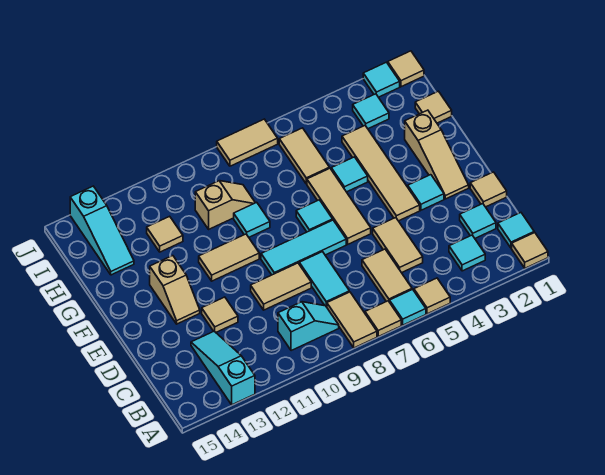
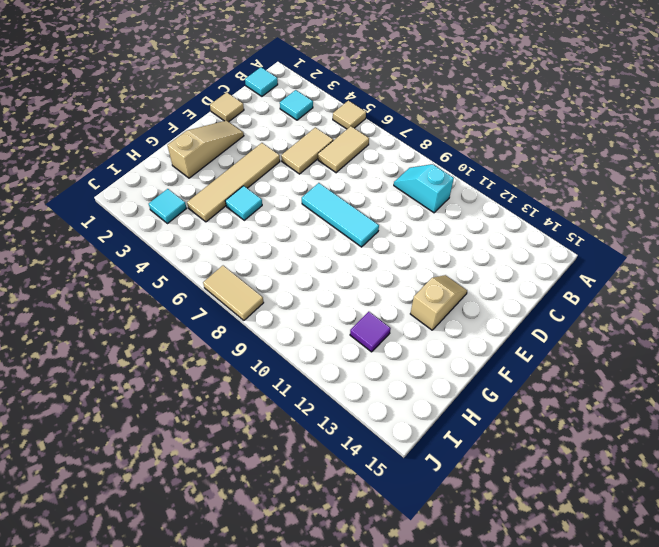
purple tile H12 level 1 -> tan tile H12 level 1
none -> tan tile A1 level 1
none -> cyan tile A6 level 1
none -> tan tile A7 level 1
none -> tan tile A8:B8 level 1

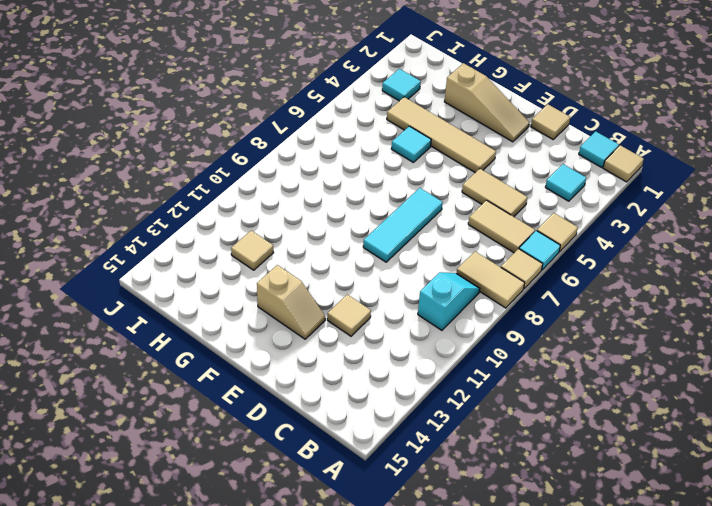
none -> cyan slope A13:C13 level 1 top A
none -> cyan tile C2 level 1
none -> cyan tile C8:D8 level 1
none -> tan tile D9:D10 level 1

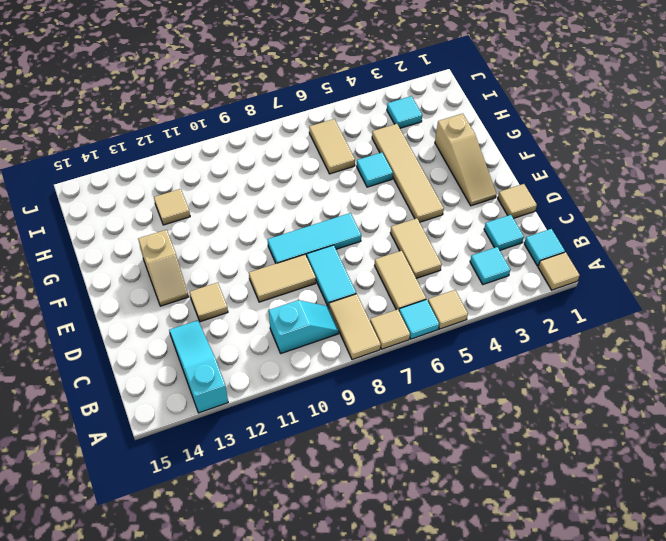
none -> cyan tile E3 level 1
none -> tan tile E6:G6 level 1
none -> cyan tile F7 level 1
none -> tan tile F10:F11 level 1

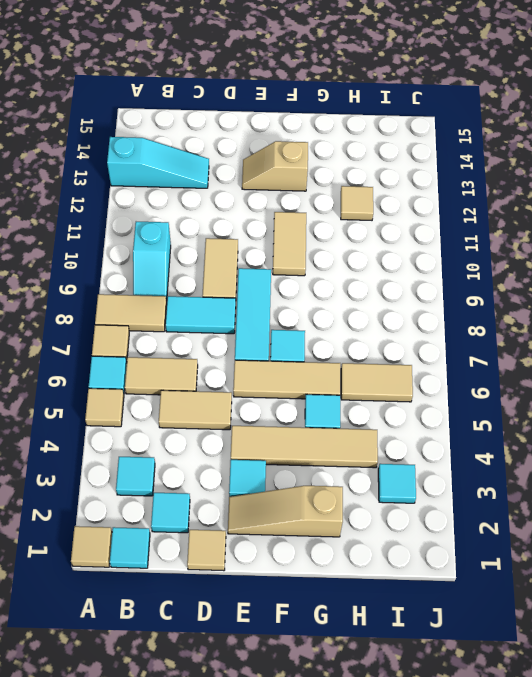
none -> tan tile D12 level 1
none -> cyan tile G9 level 1
none -> tan tile H1 level 1
none -> tan slope H9:H10 level 1 top 10

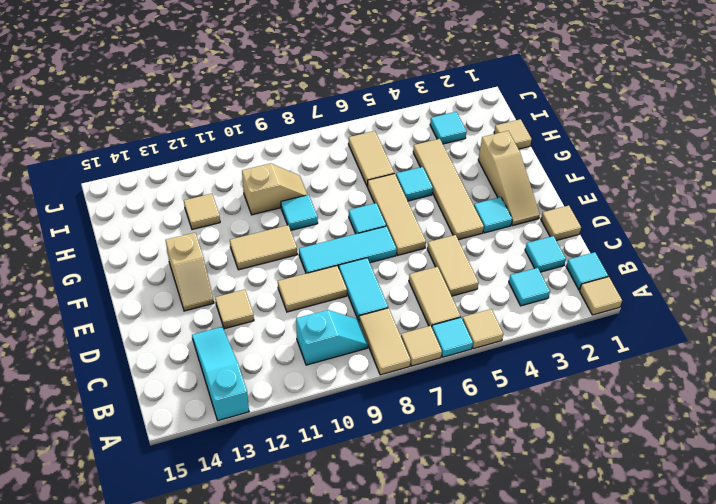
none -> cyan slope H14:J14 level 1 top J
none -> tan tile J1 level 1
none -> cyan tile J2 level 1
none -> tan tile J7:J8 level 1

